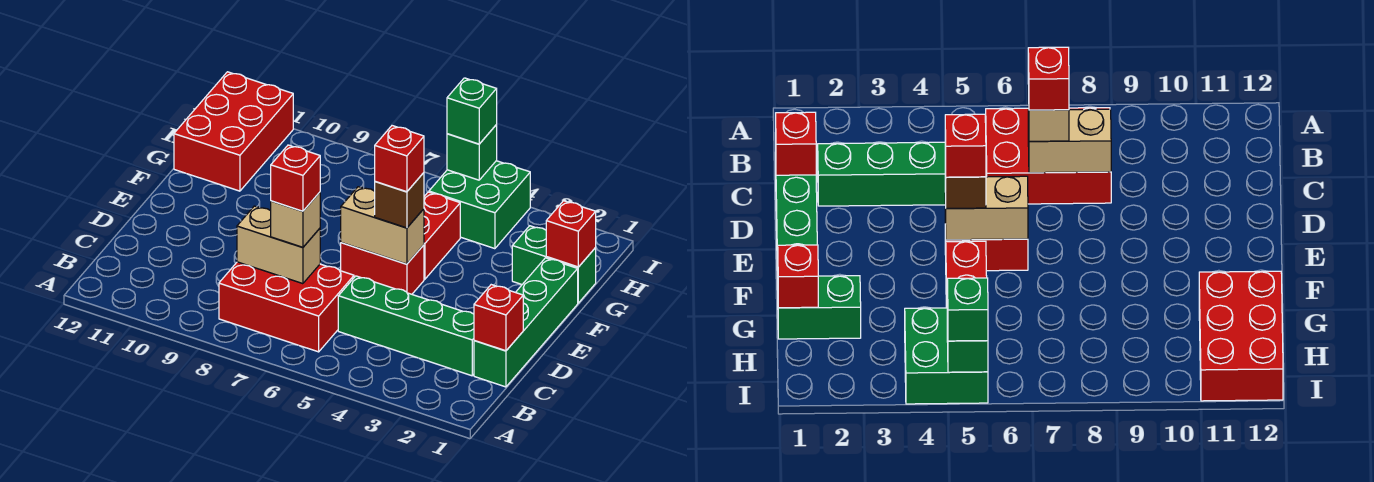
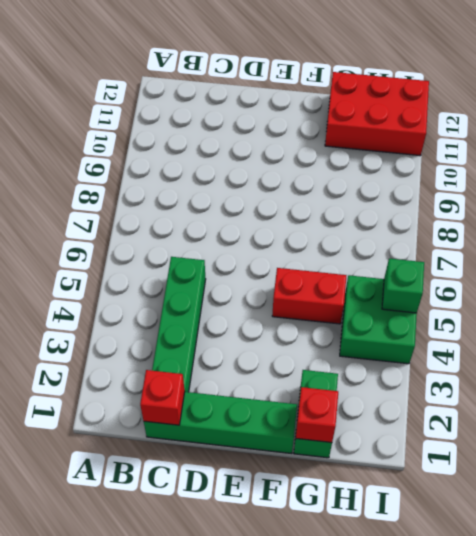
none -> red brick B6:C8 level 1
none -> red brick E5:E6 level 1
none -> tan brick C7:C8 level 2

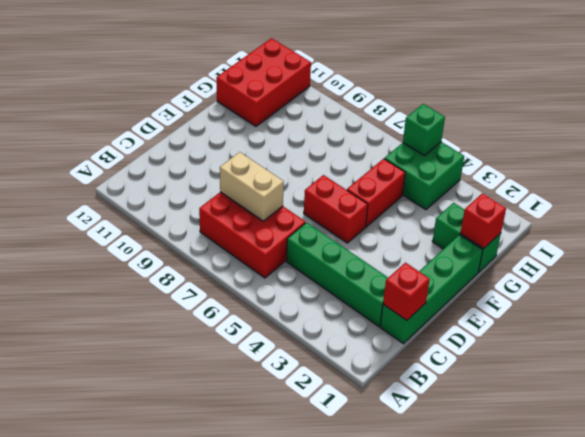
none -> tan brick E5:E6 level 2
none -> tan brick C7 level 3
none -> brown brick E5 level 3

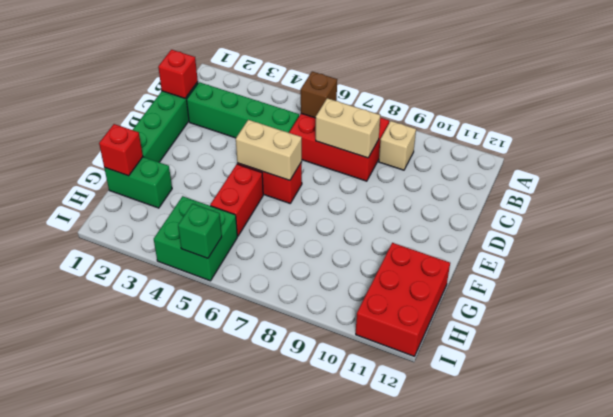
brown brick B6 level 2 -> brown brick E5 level 3
tan brick B9 level 1 -> tan brick C7 level 3
none -> green brick I5 level 3
none -> red brick C7 level 4
none -> red brick E5 level 4

